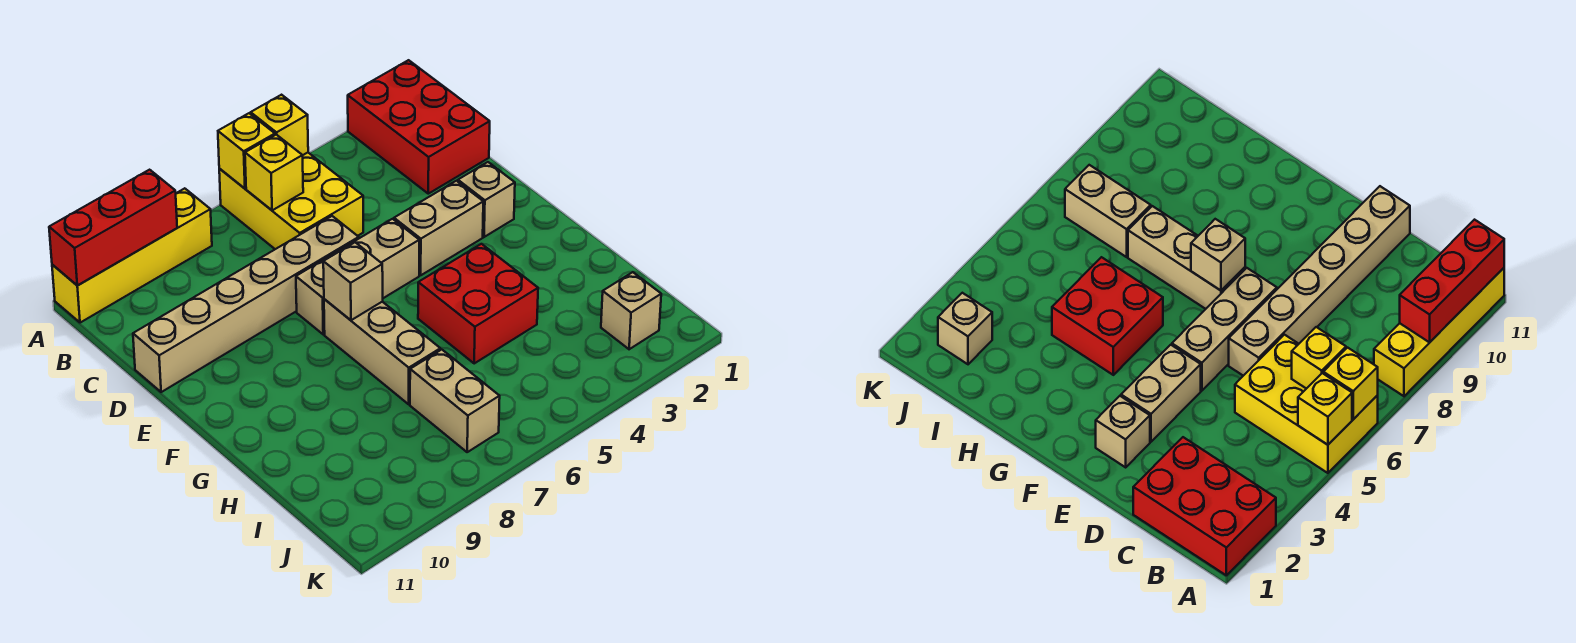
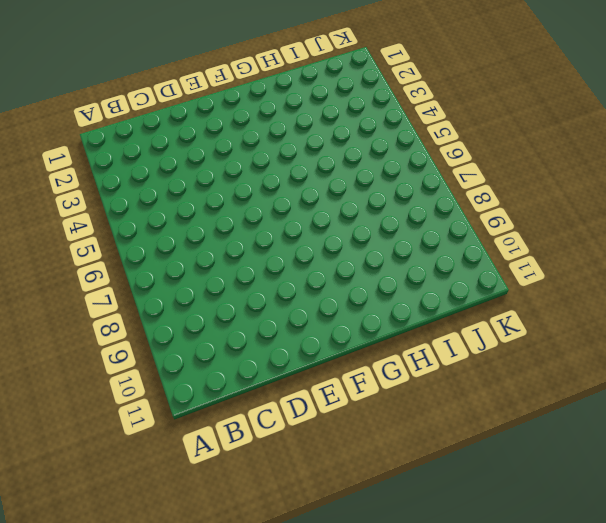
none -> red brick A1:C2 level 1
none -> yellow brick A5:C6 level 1
none -> yellow brick A8:A11 level 1

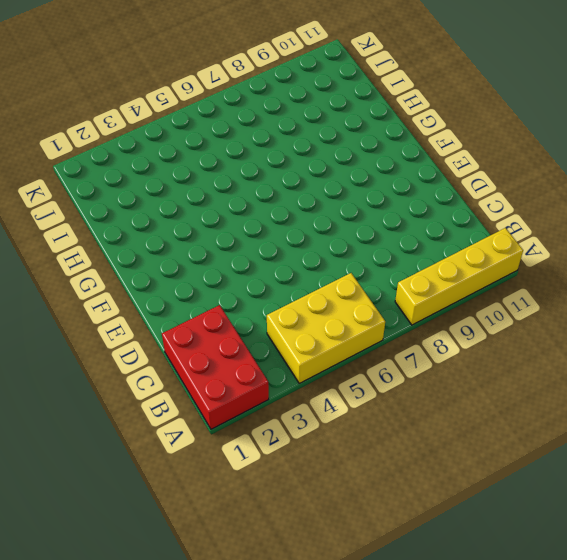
yellow brick A4:B6 level 1 -> yellow brick A5:C6 level 1
none -> tan brick D6:D11 level 1
none -> tan brick E2 level 1
none -> tan brick E3:E4 level 1

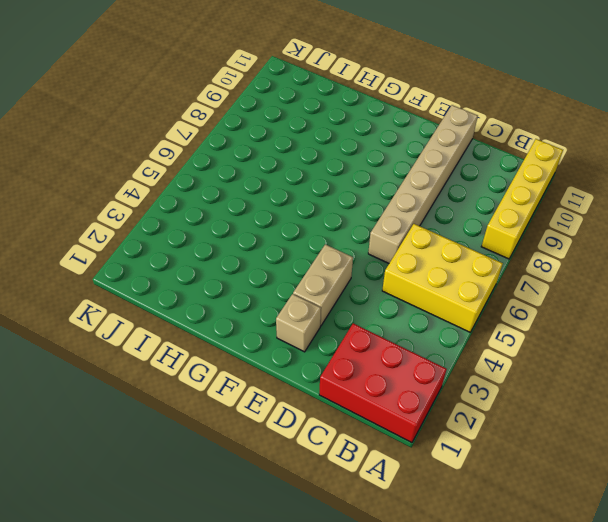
none -> tan brick E5:E7 level 1
none -> tan brick F7:H7 level 1
none -> red brick G4:H5 level 1

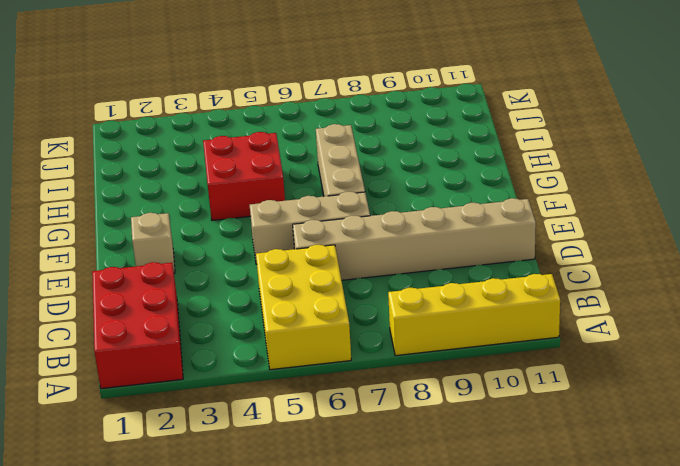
none -> tan brick E3:E4 level 1
none -> tan brick I7:J7 level 1
none -> tan brick J2 level 1

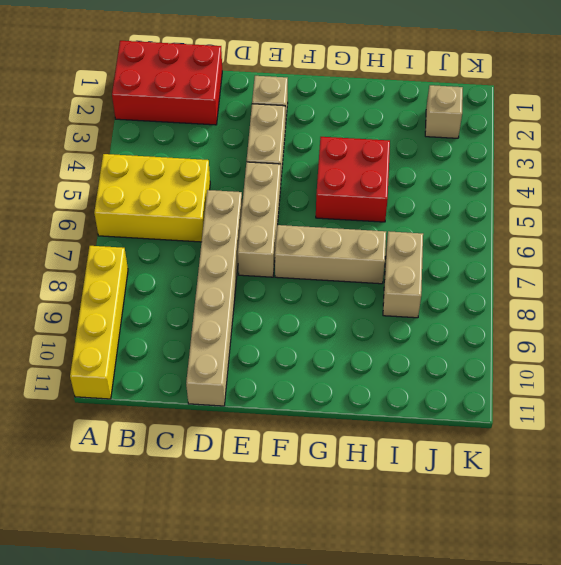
tan brick I7:I8 level 1 -> tan brick I7:J7 level 1
none -> yellow brick A5 level 2
none -> yellow brick A6 level 2
none -> red brick A9:A11 level 2

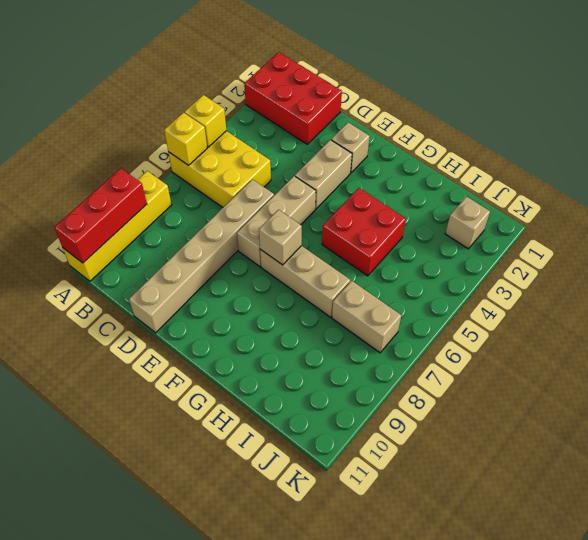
none -> yellow brick B6 level 2

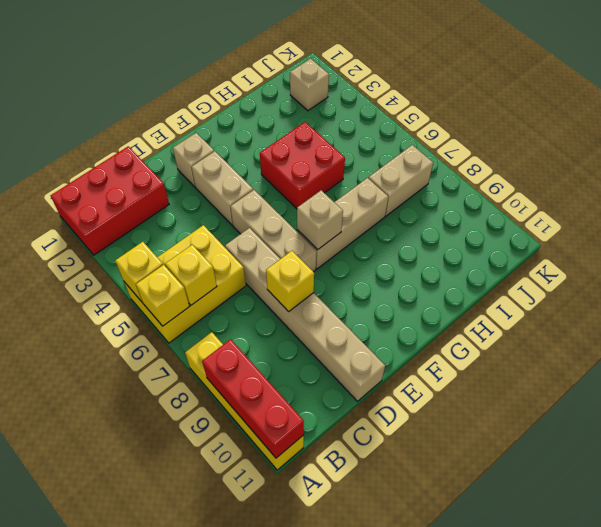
yellow brick D8 level 2 -> none

